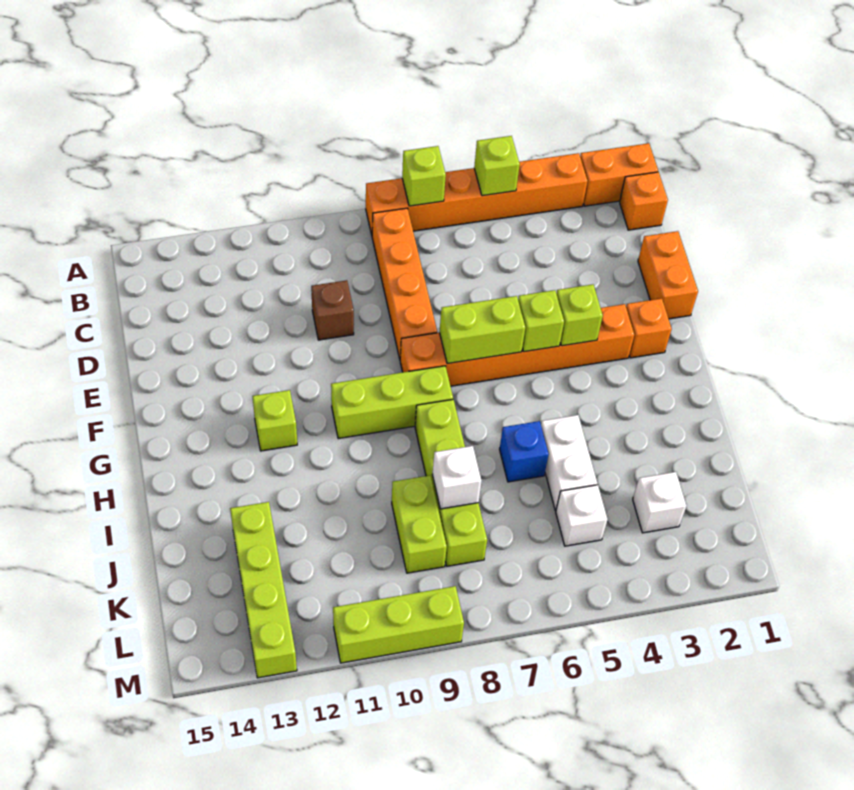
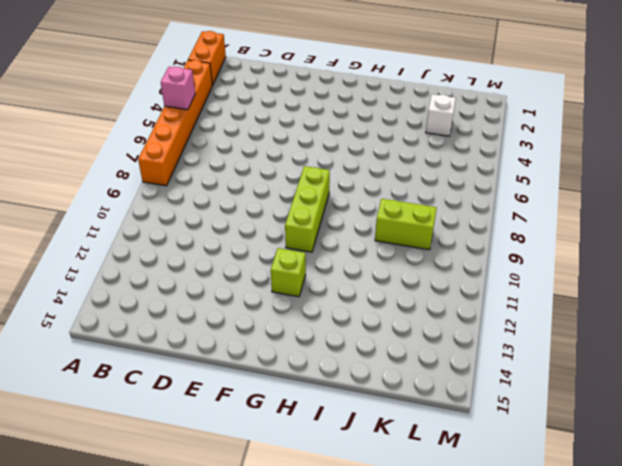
pink brick A5 level 2 -> lime brick A5 level 2
none -> orange brick B1 level 1
none -> orange brick B8:E8 level 1
none -> orange brick D1:E1 level 1

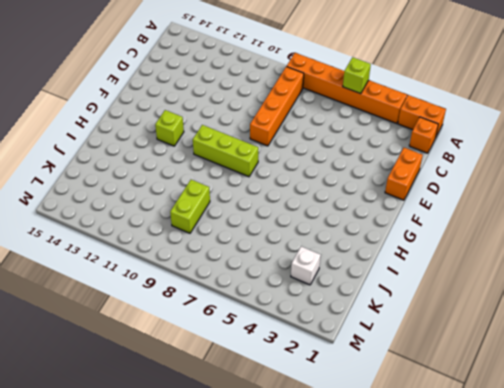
none -> brown brick D10 level 1
none -> orange brick F2 level 1
none -> orange brick F3:F8 level 1

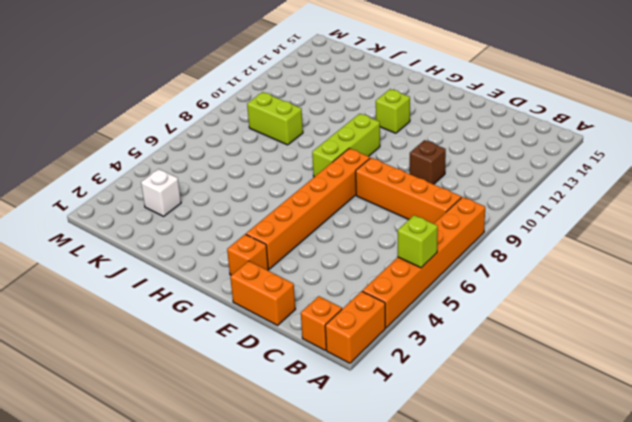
none -> lime brick H8:K8 level 1
none -> white brick I5:J5 level 1
none -> blue brick I6 level 1

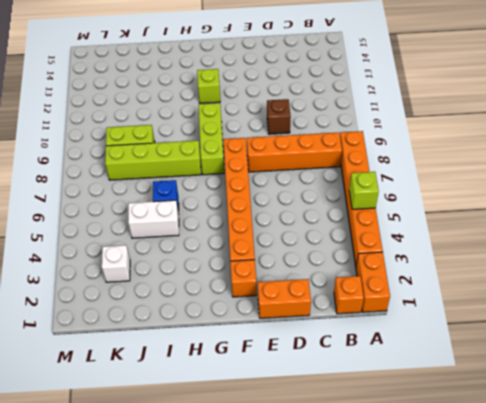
none -> lime brick J13:M13 level 1
none -> white brick K5 level 1
none -> lime brick M9:M11 level 1

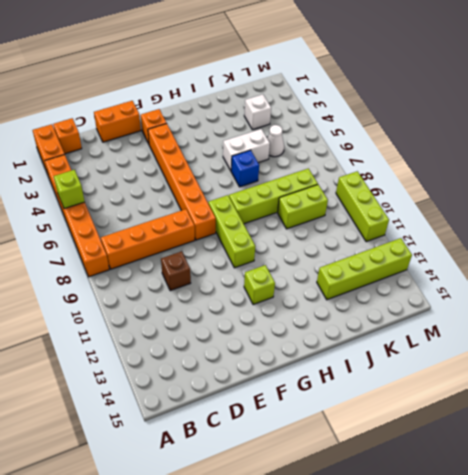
white cone K5 level 1 -> white brick K5 level 1
none -> lime brick A7 level 2
none -> lime brick F4 level 2
none -> lime brick F5 level 2

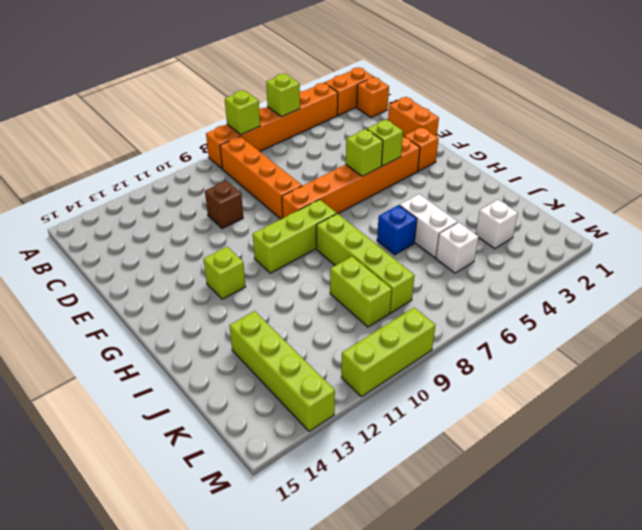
none -> lime brick F6:F7 level 2
none -> white brick J8 level 2

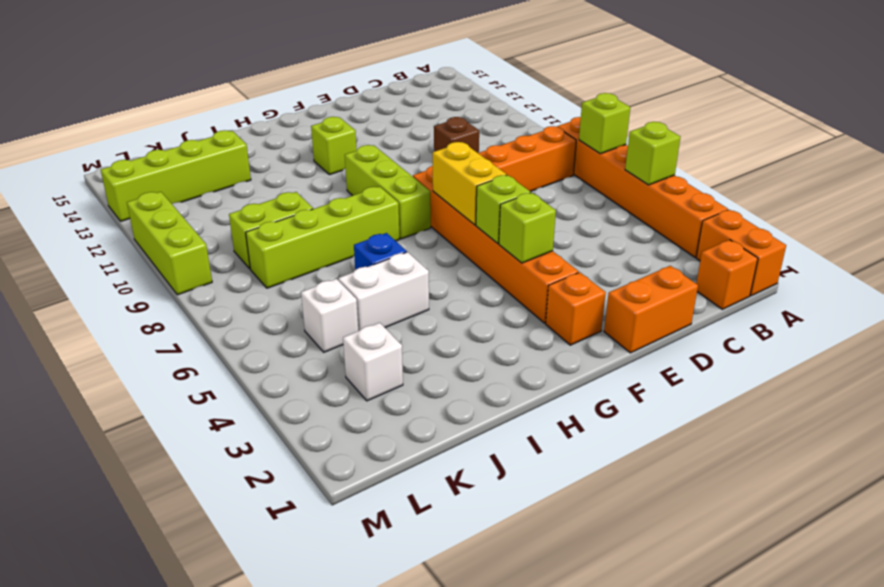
yellow brick F6:F7 level 2 -> lime brick F6:F7 level 2
none -> white brick J8 level 2

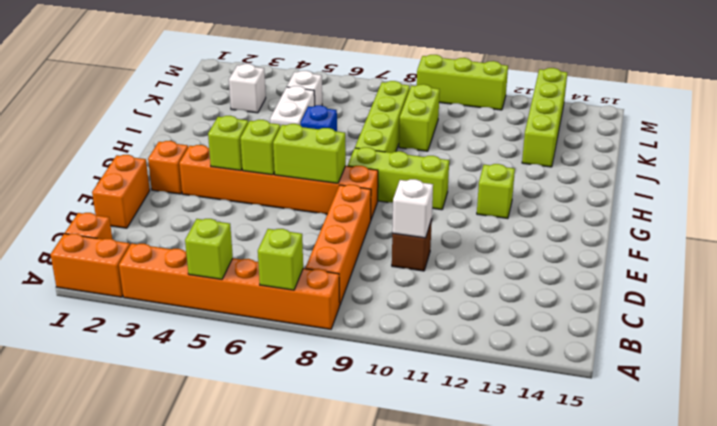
white brick D10 level 2 -> white brick J8 level 2

